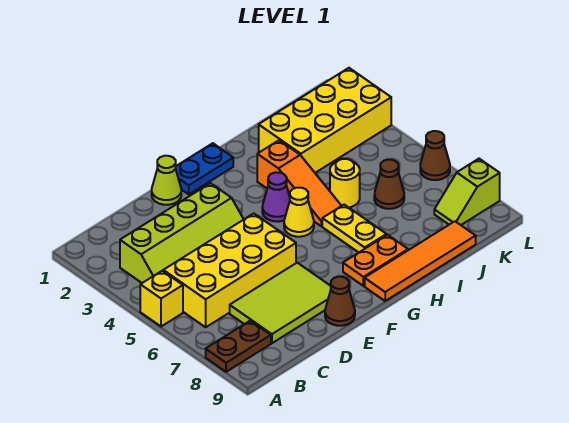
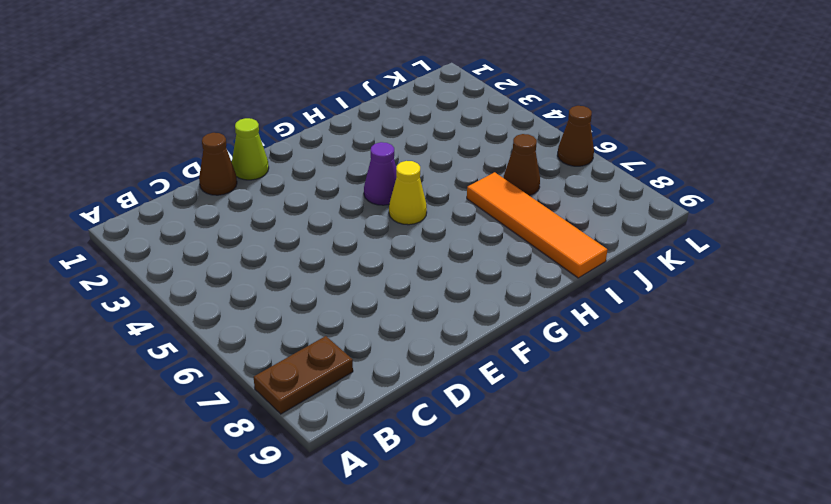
brown cone D1 level 1 -> brown cone E9 level 1
orange tile I6:I9 level 1 -> orange tile G9:J9 level 1
none -> yellow brick A5 level 1
none -> lime slope B3:E4 level 1 top 3
none -> yellow brick B5:E6 level 1

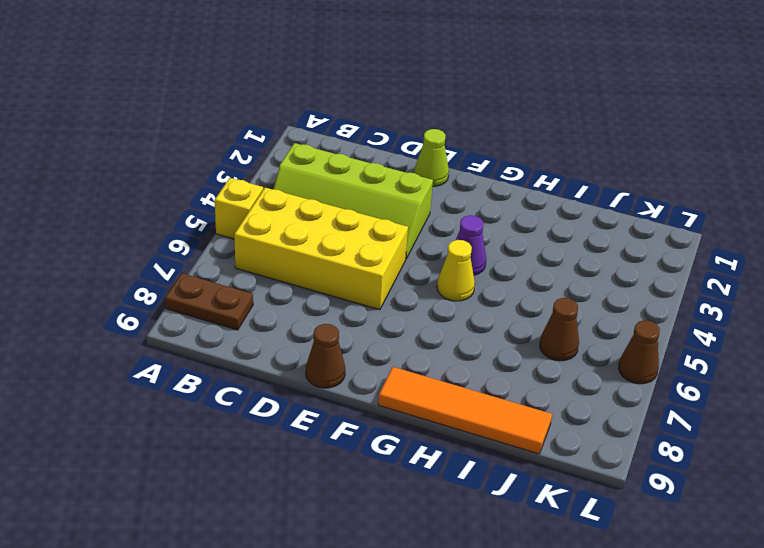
none -> lime tile C7:E8 level 1
none -> blue plate F1:G1 level 1
none -> orange plate G8:H8 level 1

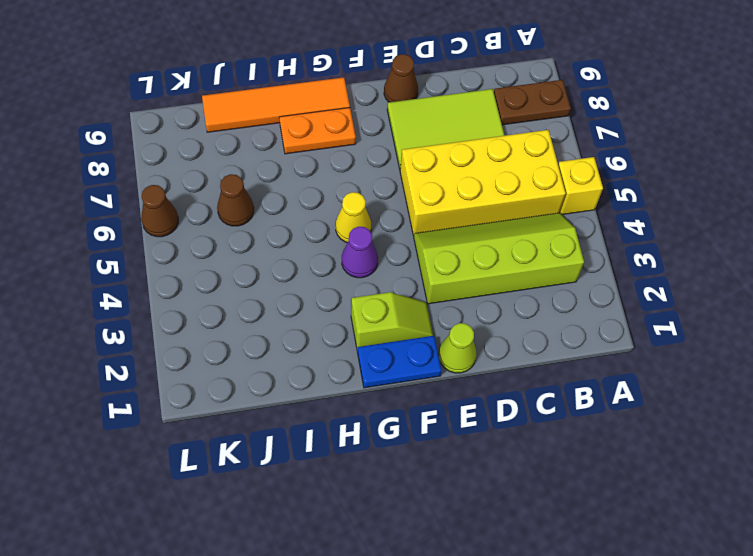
lime slope F2:G2 level 1 top G -> lime slope K8:L8 level 1 top L
none -> orange slope H3:H5 level 1 top 3
none -> yellow plate H6:H7 level 1
none -> yellow brick I2:L3 level 1

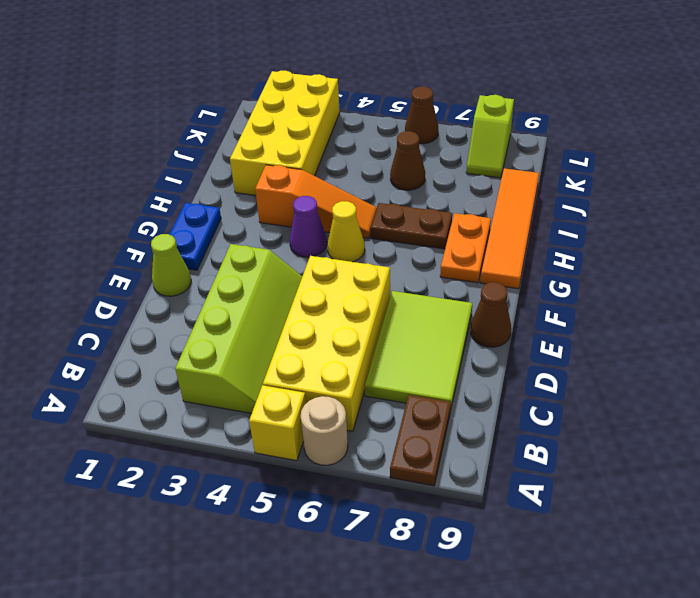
tan round brick A6 level 1 -> none
brown plate H6:H7 level 1 -> yellow plate H6:H7 level 1
none -> yellow round brick I5 level 1

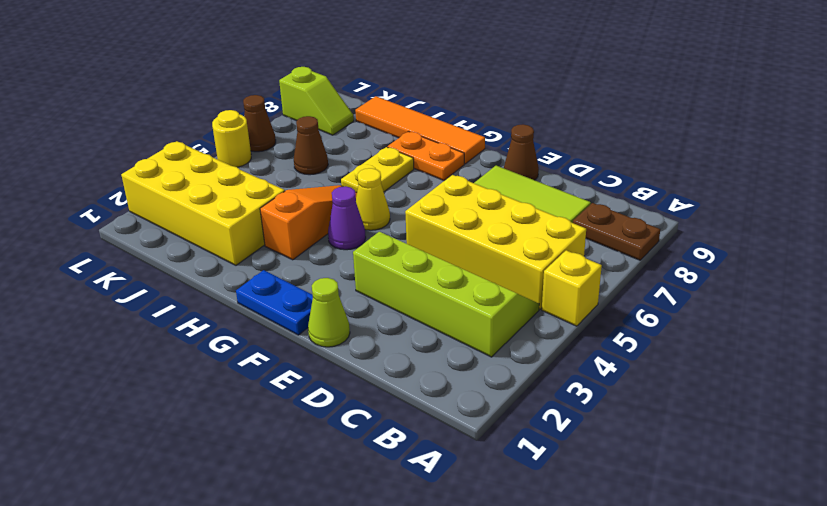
yellow round brick L5 level 1 -> yellow round brick I5 level 1

